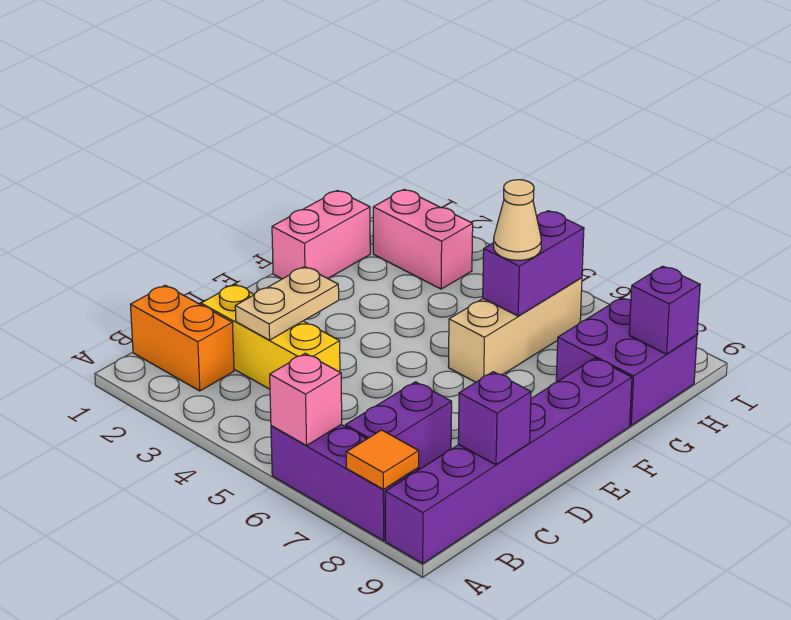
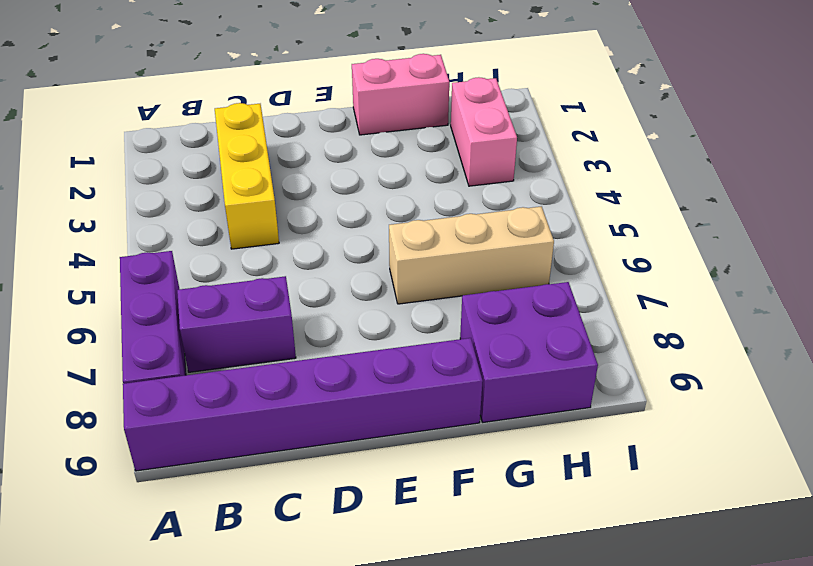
none -> orange brick B1:B2 level 1
none -> pink brick A6 level 2
none -> orange tile A8 level 2

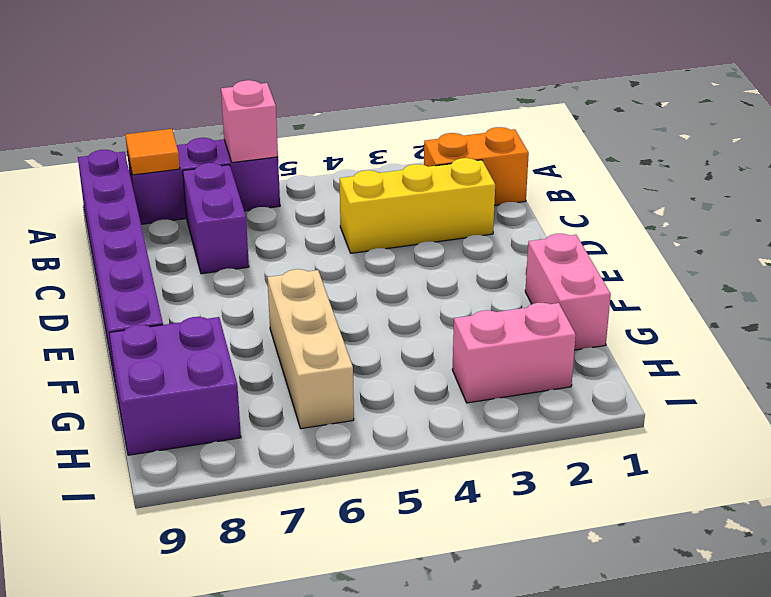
none -> tan plate C3:D3 level 2
none -> purple brick C9 level 2
none -> purple brick G6:H6 level 2

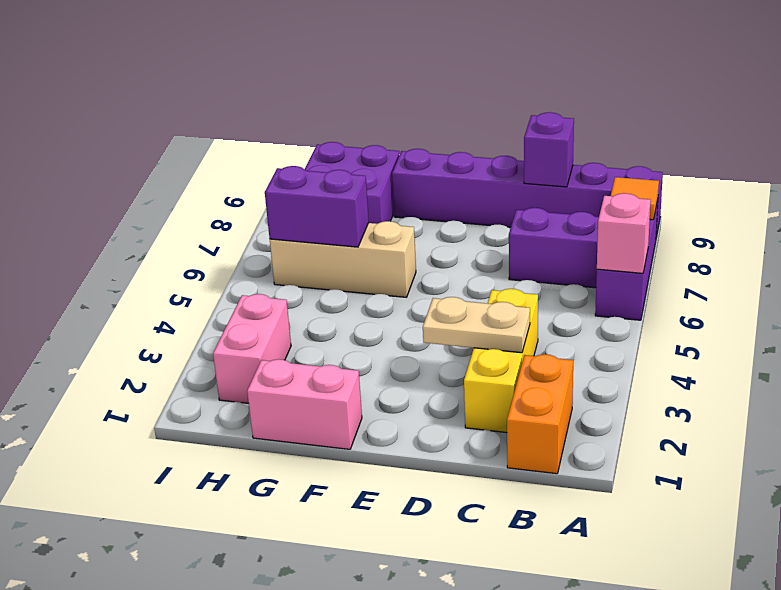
none -> purple brick H9 level 2
none -> tan cone G6 level 3

